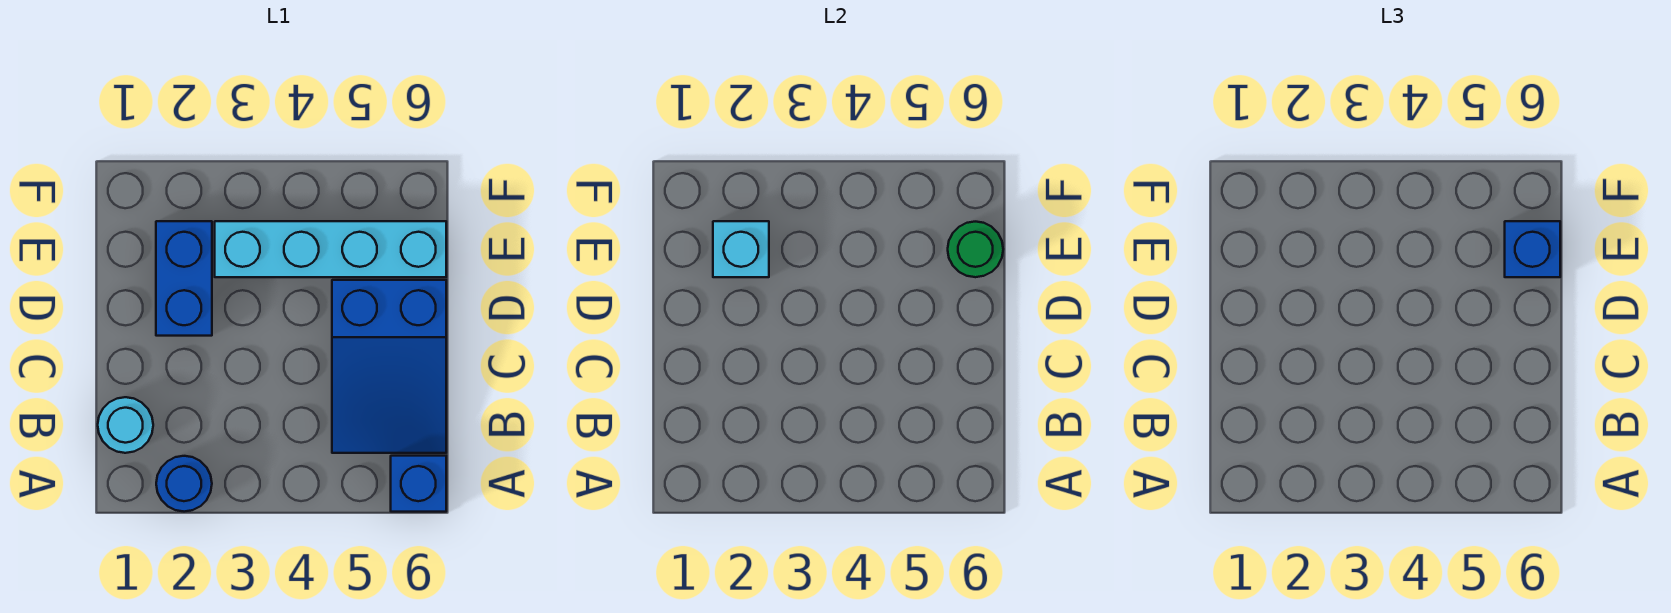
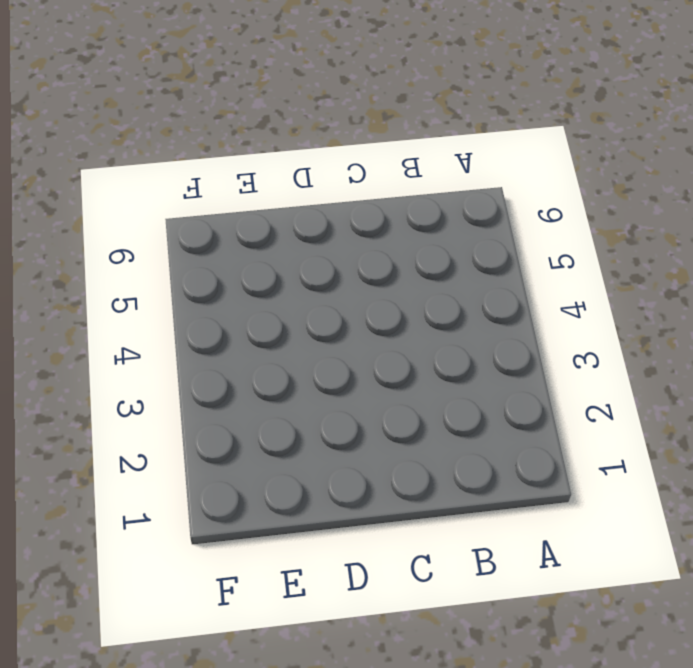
none -> blue round brick A2 level 1
none -> blue brick A6 level 1

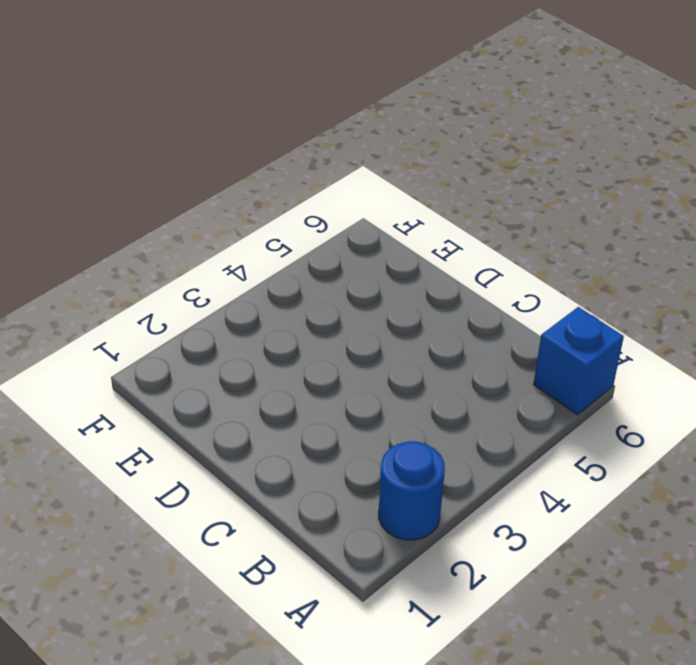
none -> cyan round brick B1 level 1
none -> blue slope B5:D6 level 1 top D

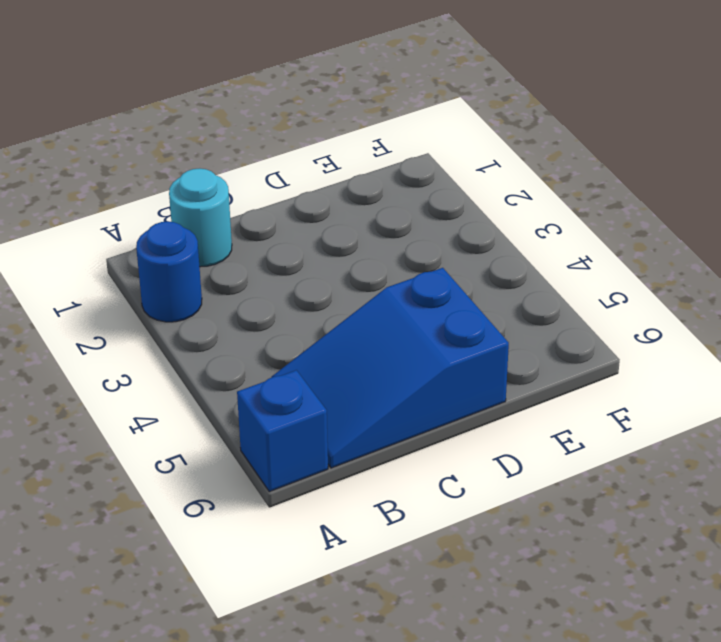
none -> blue brick D2:E2 level 1
none -> cyan brick E3:E6 level 1

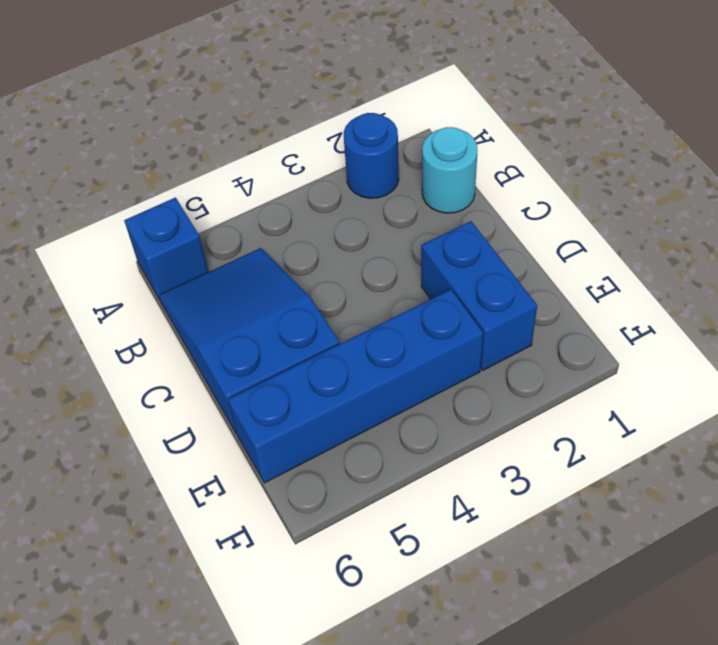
blue brick E3:E6 level 1 -> cyan brick E3:E6 level 1
none -> cyan brick E2 level 2
none -> green round brick E6 level 2

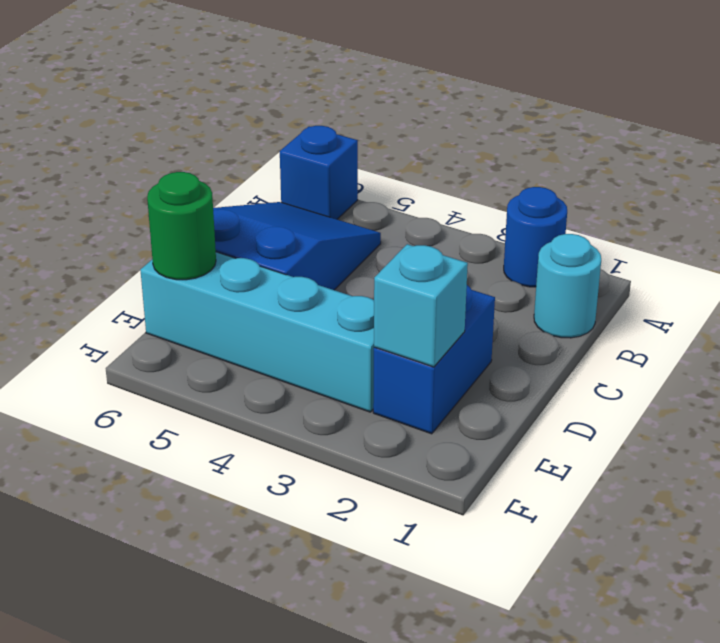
none -> blue brick E6 level 3

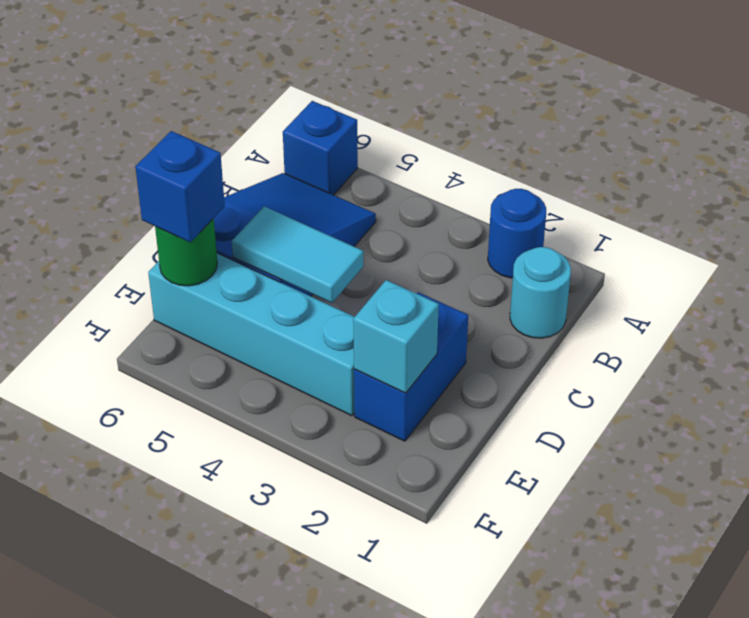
cyan tile D4:D5 level 2 -> none

